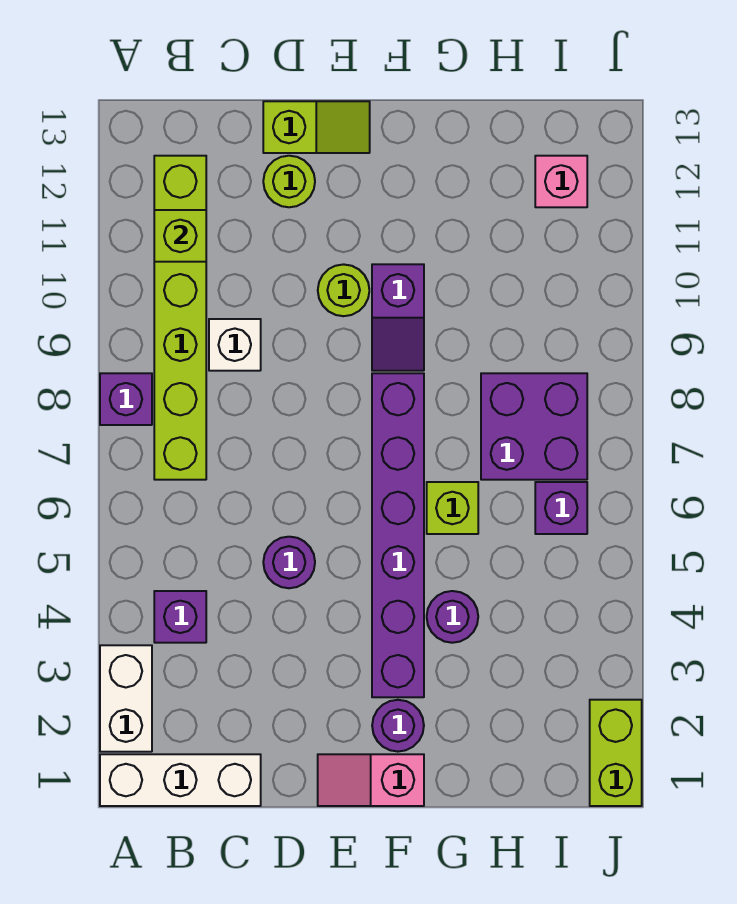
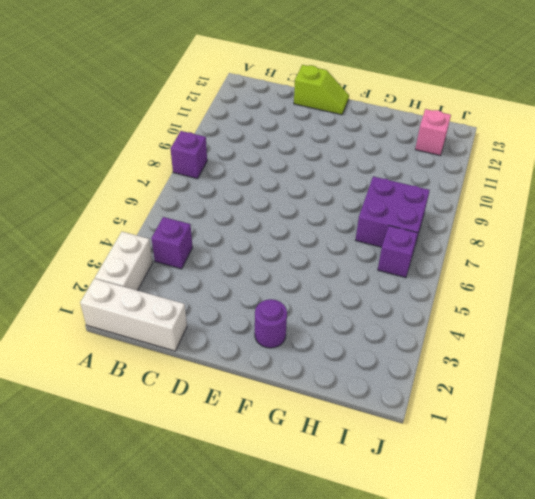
none -> lime brick B7:B12 level 1
none -> white brick C9 level 1
none -> purple round brick D5 level 1

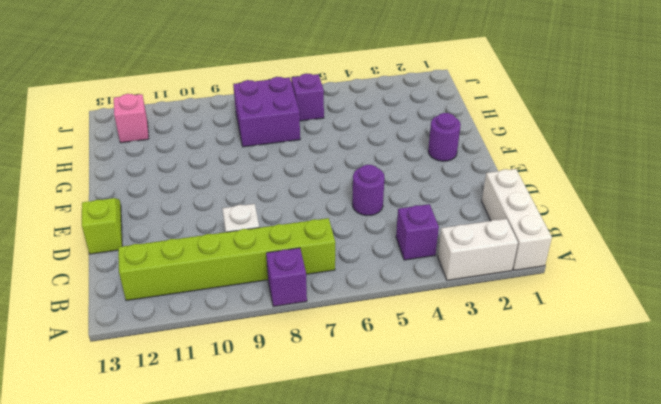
none -> lime round brick D12 level 1
none -> pink slope E1:F1 level 1 top F
none -> lime round brick E10 level 1

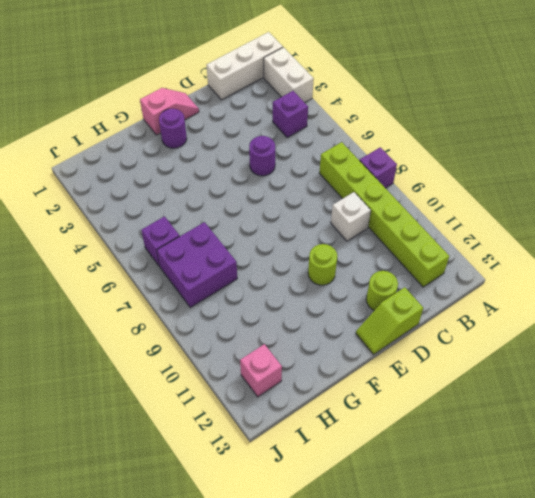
none -> purple brick F3:F8 level 1
none -> purple slope F9:F10 level 1 top 10
none -> purple round brick G4 level 1

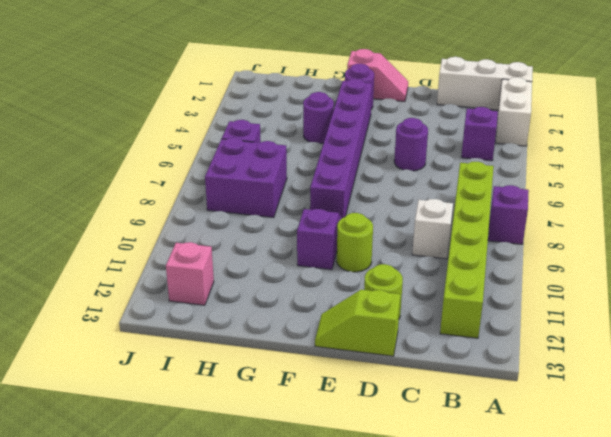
none -> lime brick G6 level 1
none -> lime brick J1:J2 level 1
none -> lime brick B11 level 2

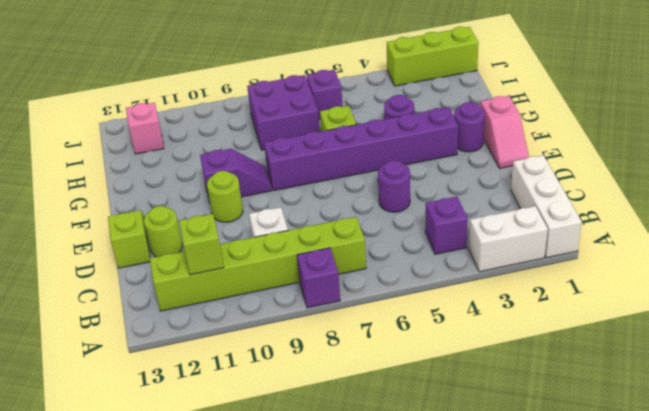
lime brick J1:J3 level 1 -> lime brick J1:J2 level 1

